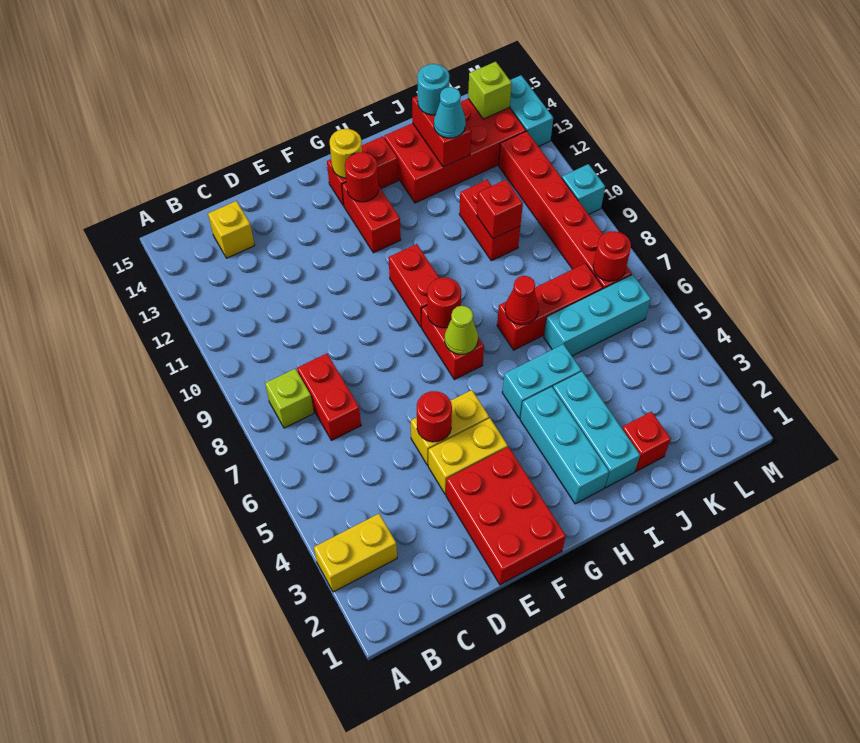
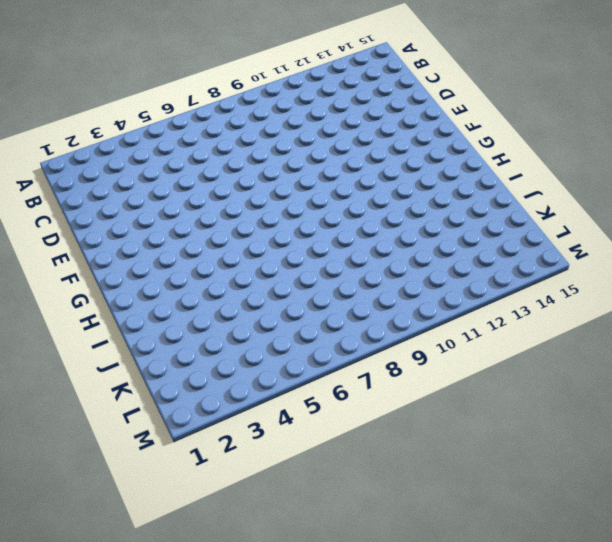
none -> yellow brick A3:B3 level 1
none -> lime brick B8 level 1
none -> red brick C7:C8 level 1
none -> yellow brick C14 level 1

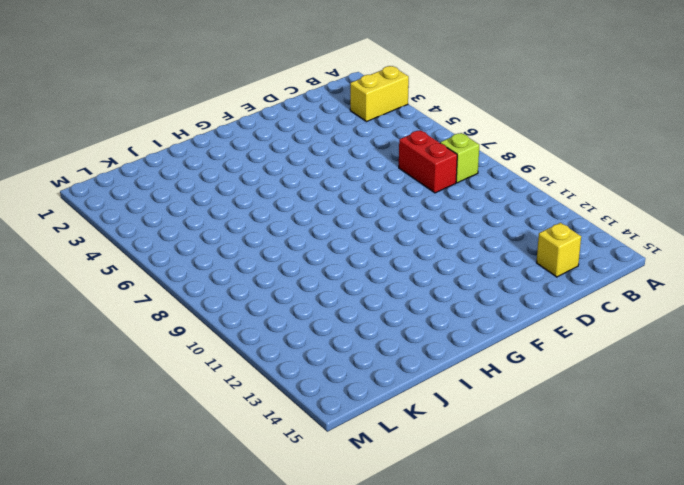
none -> red brick E1:F3 level 1
none -> yellow brick E4:F4 level 1
none -> yellow brick E5:F5 level 1
none -> red brick G7:G8 level 1

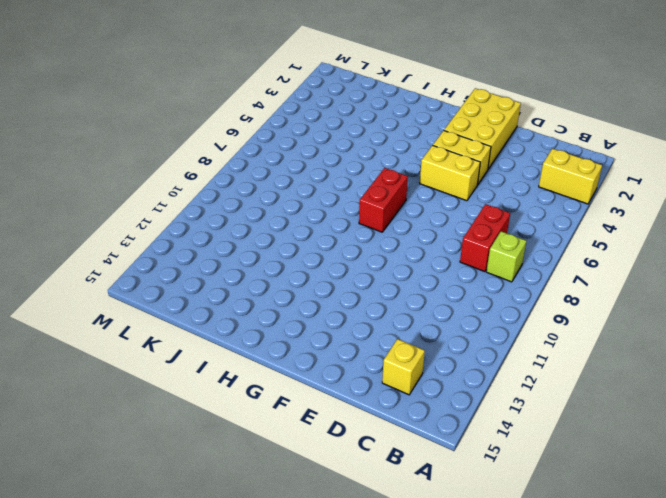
yellow brick E1:F3 level 1 -> red brick E1:F3 level 1
none -> red brick G9:G10 level 1
none -> red brick G12:G13 level 1
none -> red brick G14:H14 level 1
none -> cyan brick H2:H4 level 1

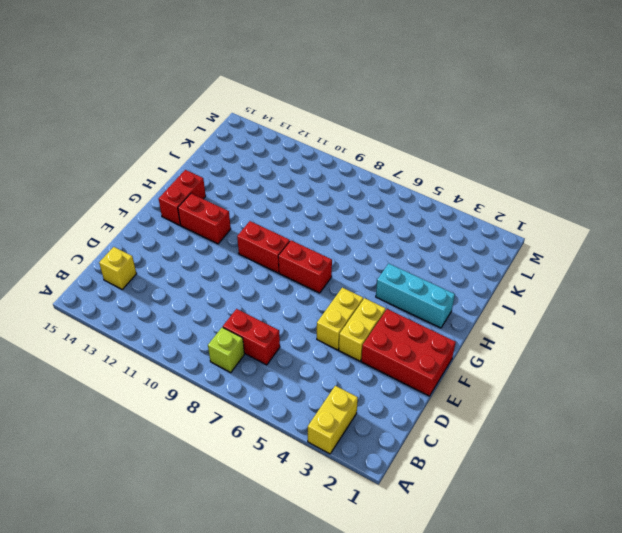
none -> cyan brick H5:I5 level 1
none -> cyan brick I2:I4 level 1
none -> red brick I7:K7 level 1
none -> red brick I13:L14 level 1

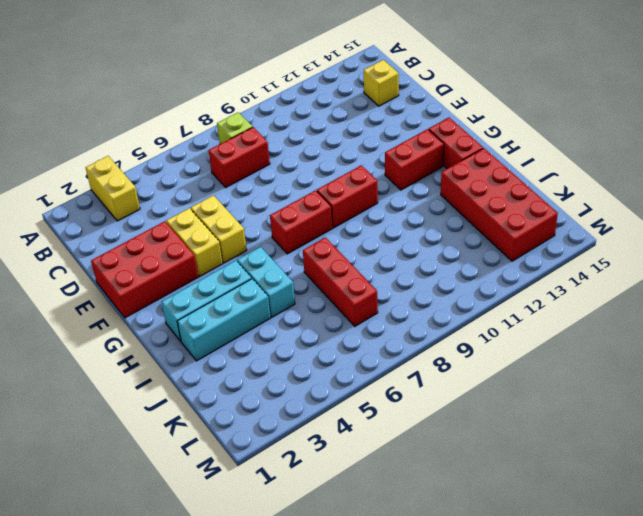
none -> red brick J2 level 1
none -> cyan brick J6:L6 level 1
none -> red brick J10:J11 level 1
none -> red brick L7:L12 level 1

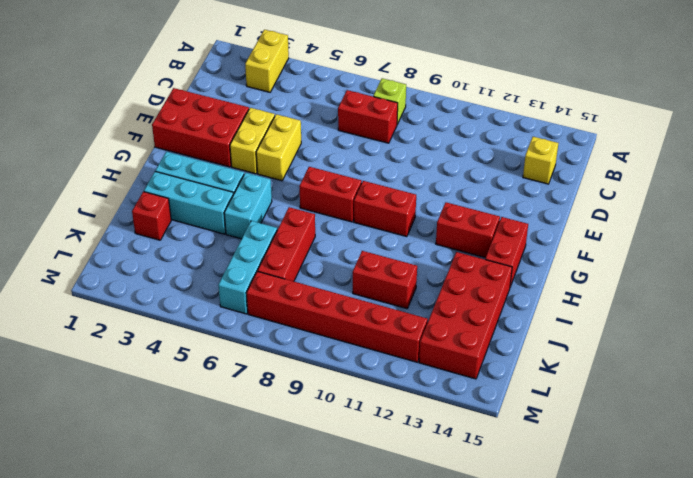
none -> cyan brick M10 level 1
none -> cyan brick M13:M14 level 1
none -> red round brick E5 level 2
none -> lime cone G7 level 2

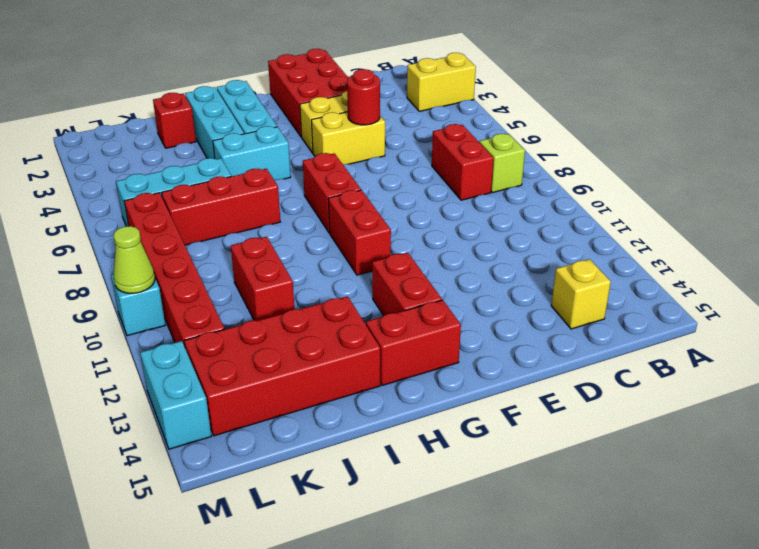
lime cone M10 level 2 -> lime cone G7 level 2
none -> red round brick G8 level 2
none -> red round brick G13 level 2
none -> yellow round brick G14 level 2
none -> red cone I7 level 2

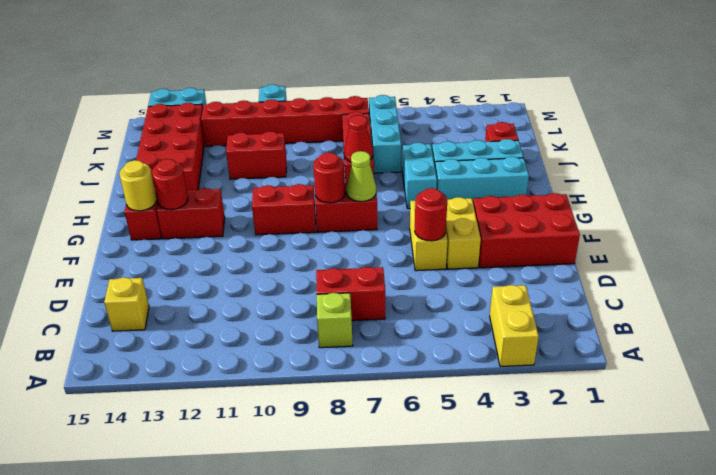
none -> red brick J10 level 2
none -> red brick J13:J14 level 2
none -> red round brick L7 level 2
none -> lime brick L14 level 2

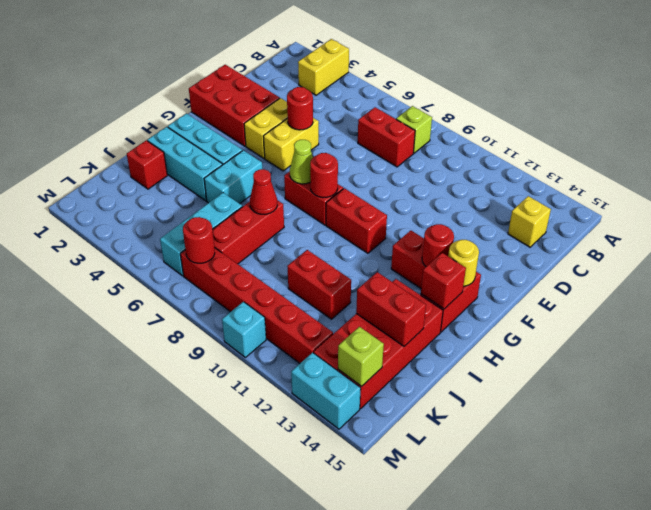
red brick H14 level 2 -> red brick J10 level 2
none -> cyan cone J13 level 3
none -> cyan round brick J14 level 3

